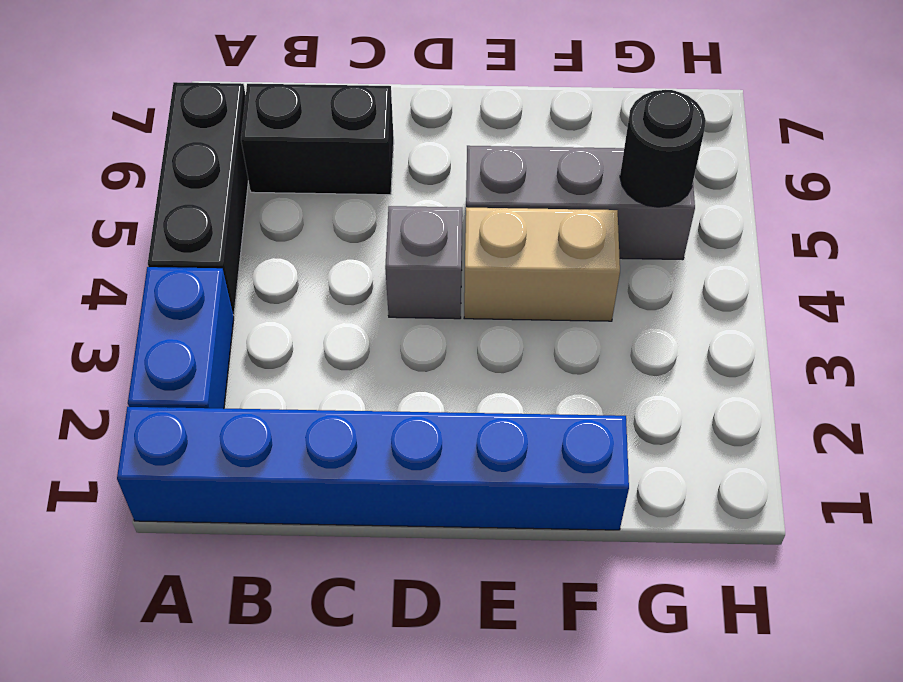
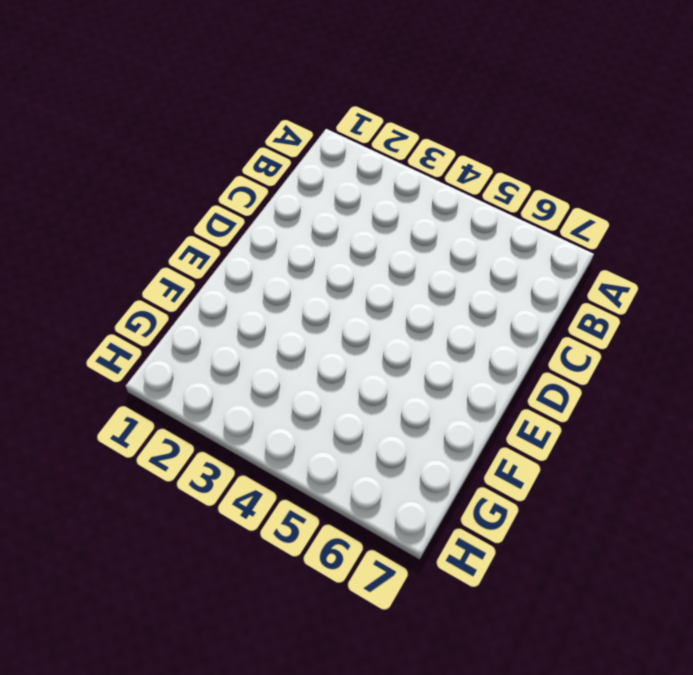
none -> blue brick A1:F1 level 1
none -> blue brick A2:A3 level 1

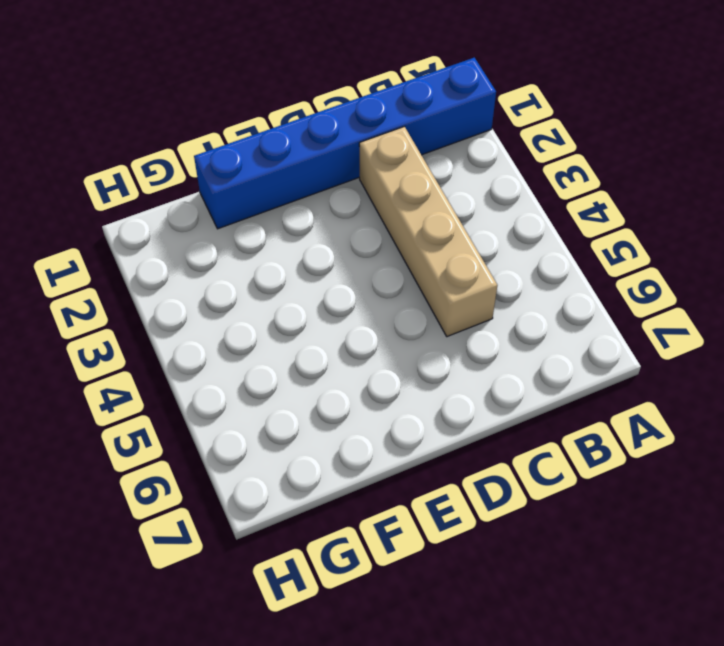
tan brick C2:C5 level 1 -> none
none -> blue brick A2:A3 level 1
none -> black brick A4:A6 level 1

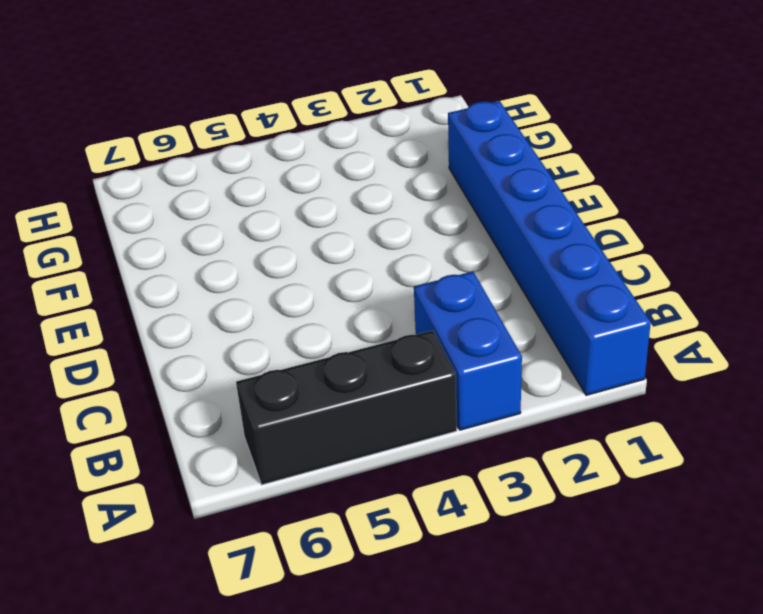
blue brick A3:B3 level 1 -> blue brick A2:A3 level 1
none -> black brick B6:C6 level 1
none -> grey brick D4 level 1

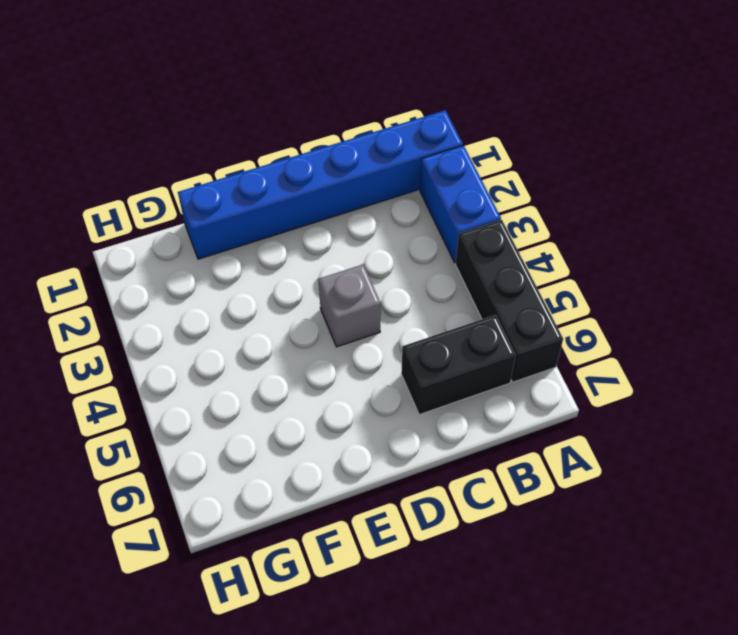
none -> tan brick E4:F4 level 1
none -> grey brick E5:G5 level 1

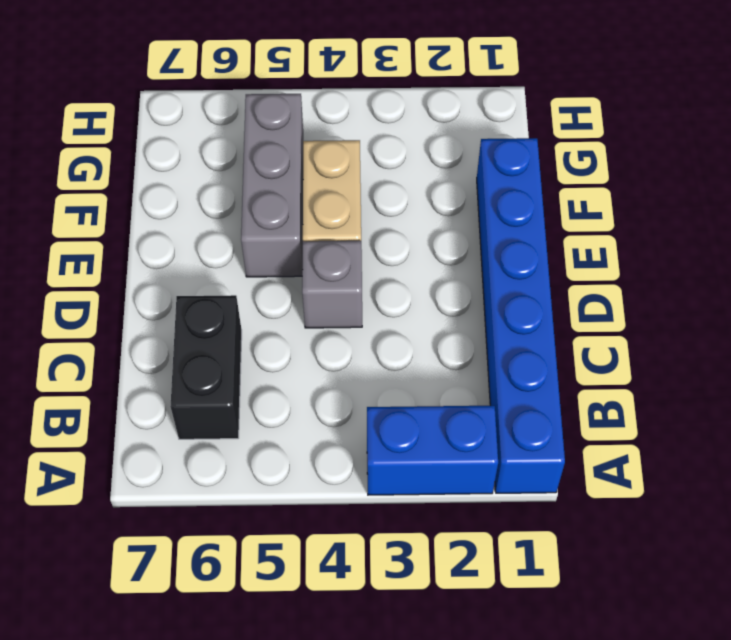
none -> black brick A4:A6 level 1
none -> black round brick G5 level 2

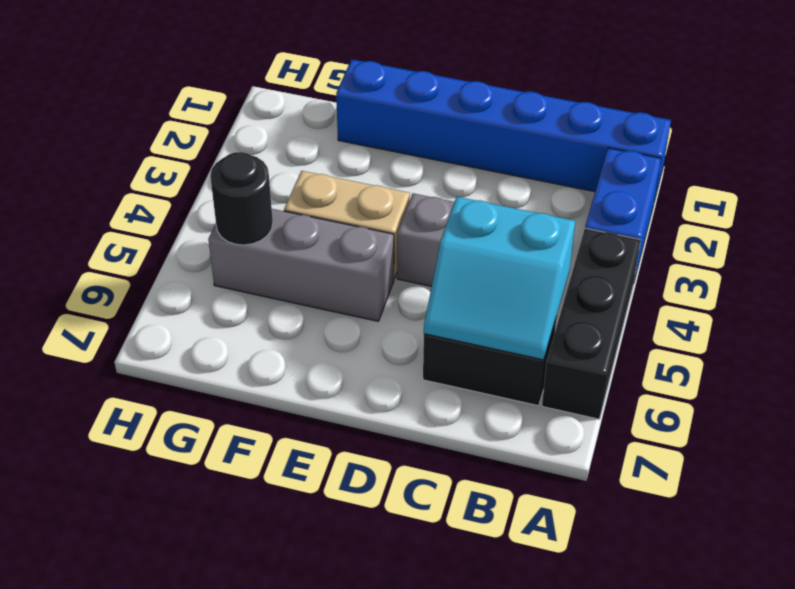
cyan slope B5:C6 level 2 top 5 -> none

